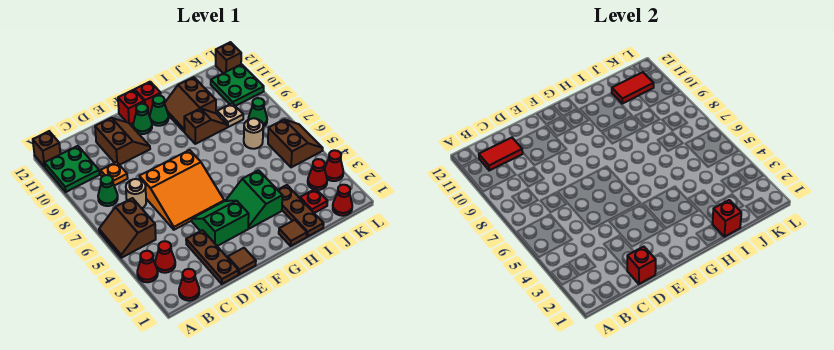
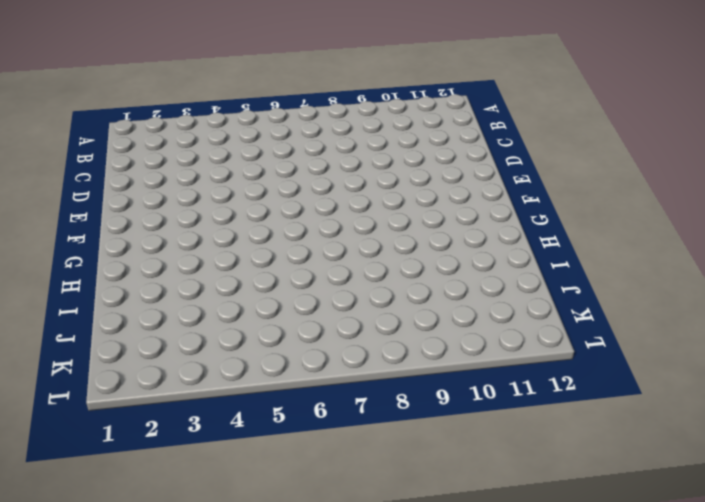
none -> red cone A3 level 1
none -> brown slope A5:B6 level 1 top B
none -> green plate A10:B11 level 1
none -> brown brick A12 level 1

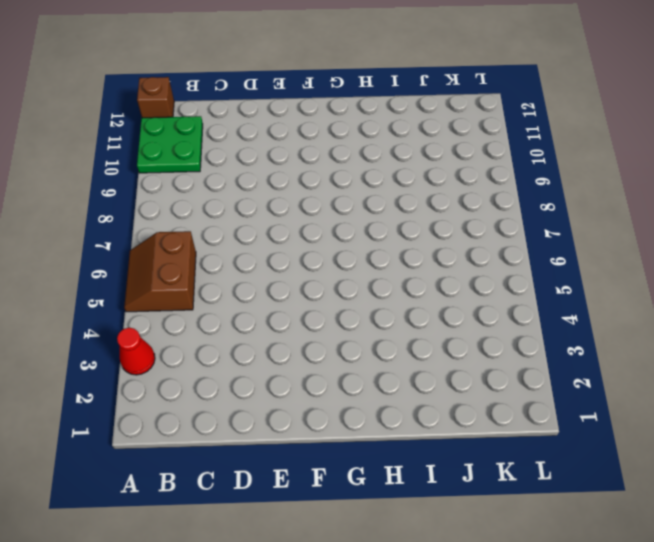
none -> red cone B1 level 1
none -> red cone B3 level 1
none -> green cone B8 level 1
none -> tan round brick C7 level 1

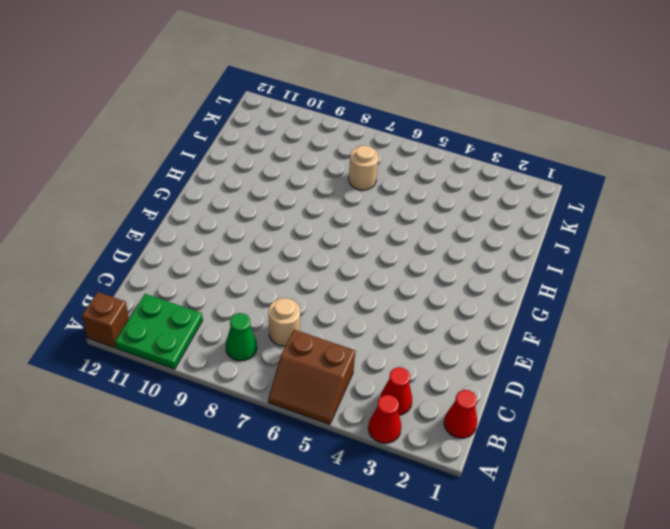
none -> orange plate C9 level 1
none -> brown plate D1:D3 level 1
none -> orange slope D5:F7 level 1 top 7
none -> brown slope D10:E11 level 1 top D

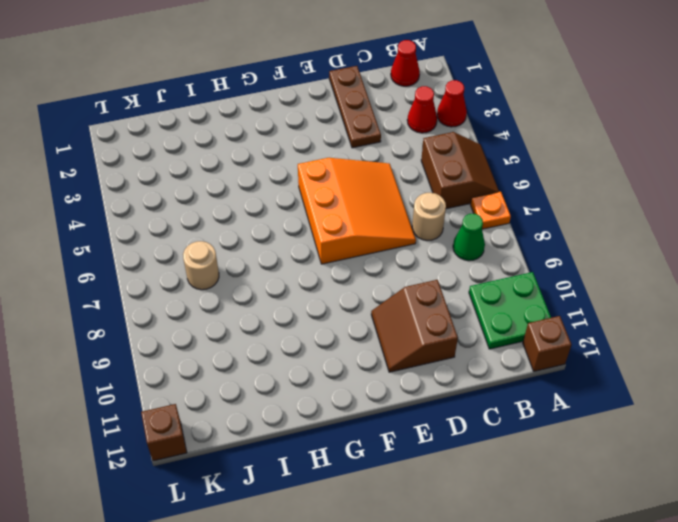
orange plate A7 level 1 -> orange plate C9 level 1
orange slope D5:F7 level 1 top F -> orange slope D5:F7 level 1 top 7
none -> brown tile E1 level 1
none -> green slope E3:F4 level 1 top 3
none -> green cone F11 level 1
none -> red brick F12 level 1

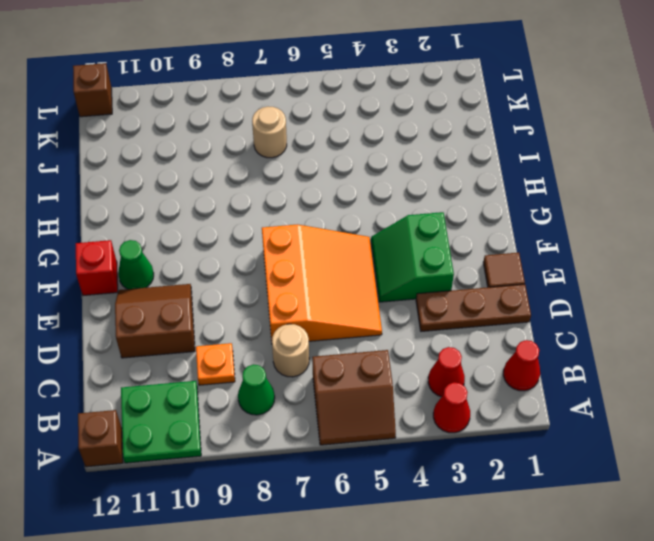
none -> green slope G3:H4 level 1 top H
none -> green cone G11 level 1
none -> red brick G12 level 1
none -> brown tile H1 level 1

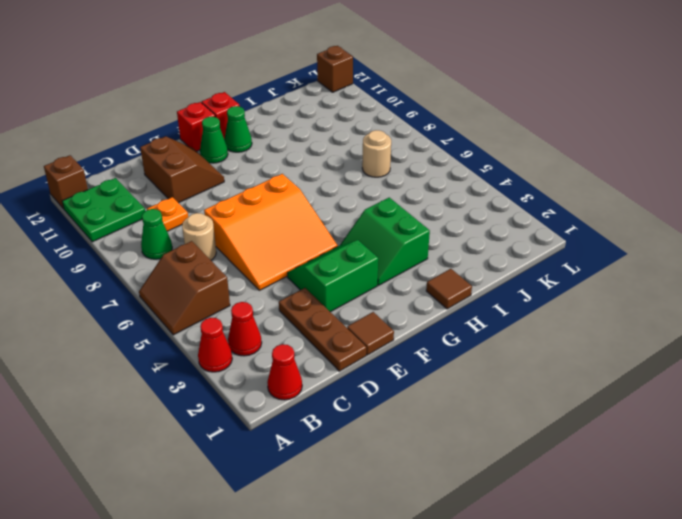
none -> brown slope H9:I9 level 1 top H
none -> brown slope H10:I11 level 1 top I
none -> brown plate I1:I3 level 1
none -> red plate J2 level 1

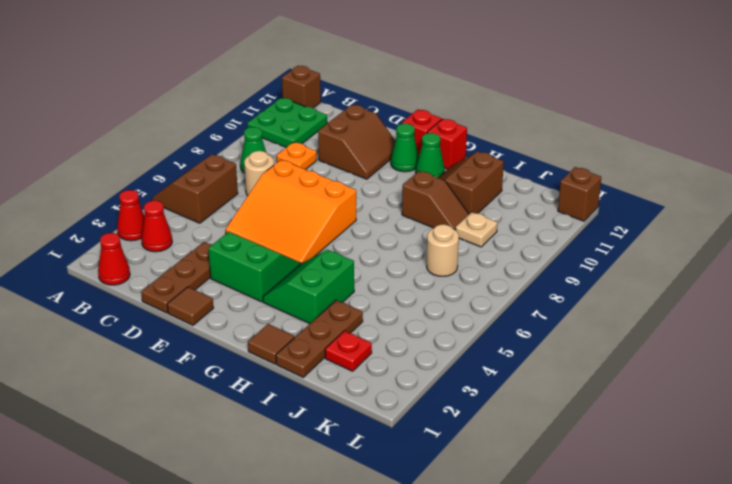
none -> red cone K1 level 1
none -> red cone K3 level 1
none -> brown slope K5:L6 level 1 top K
none -> green cone K8 level 1

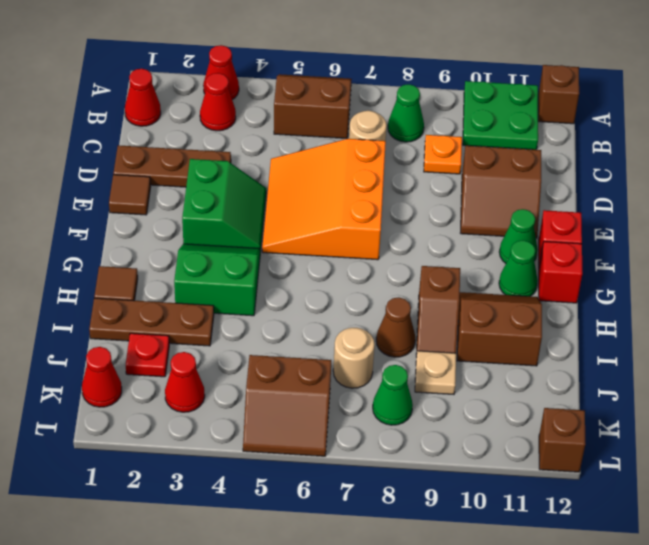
brown cone I8 level 1 -> none
none -> green plate K10:L11 level 1
none -> red cone L3 level 1
none -> red tile B11:C11 level 2
none -> red brick D1 level 2

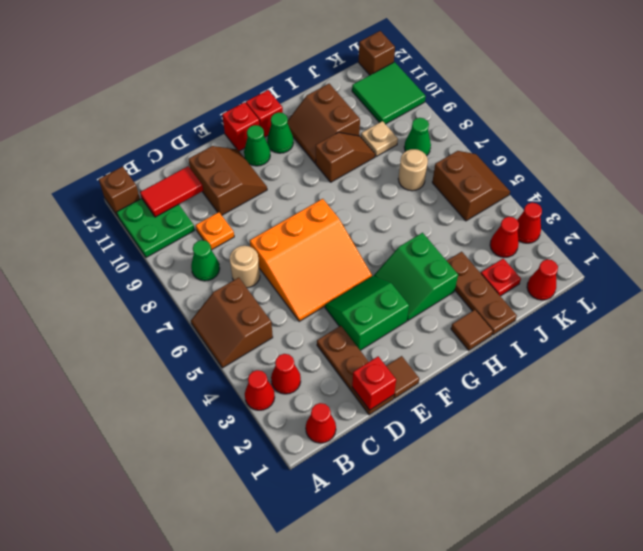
green tile K10:L11 level 1 -> green plate K10:L11 level 1
none -> red brick I1 level 2
none -> red tile J11:K11 level 2

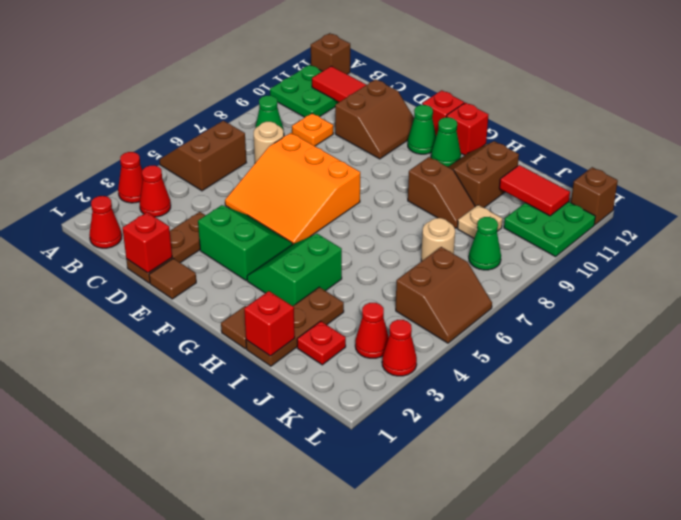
none -> red cone K1 level 1

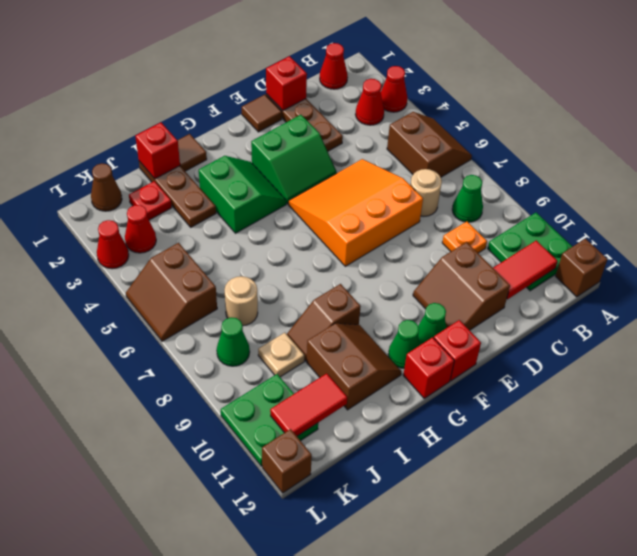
brown cone K1 level 1 -> red cone K1 level 1

